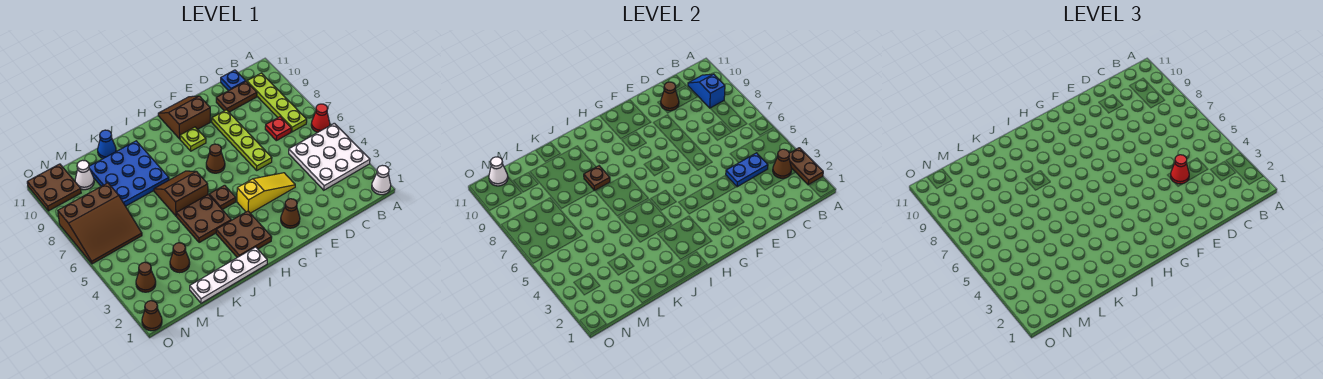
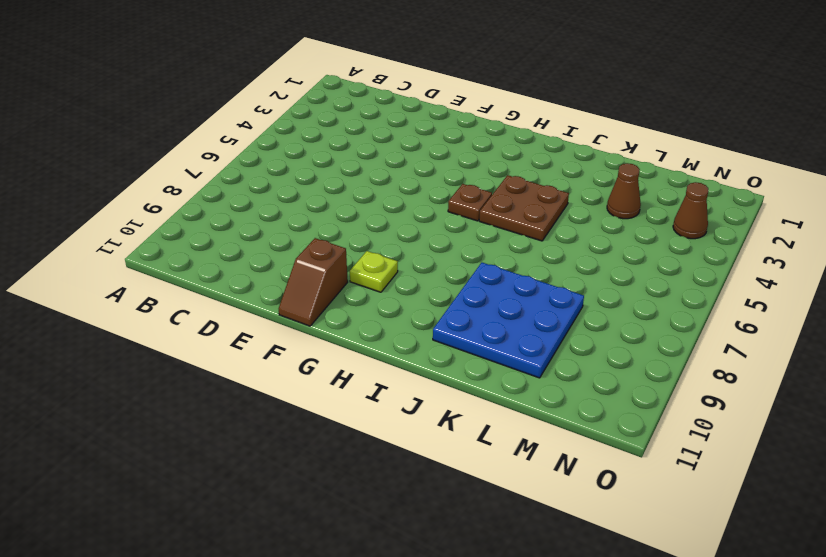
brown slope F10:F11 level 1 top 10 -> brown slope F10:G11 level 1 top 10
none -> white cone A1 level 1
none -> white plate A3:C5 level 1
none -> red cone A6 level 1
none -> lime plate B7:B10 level 1

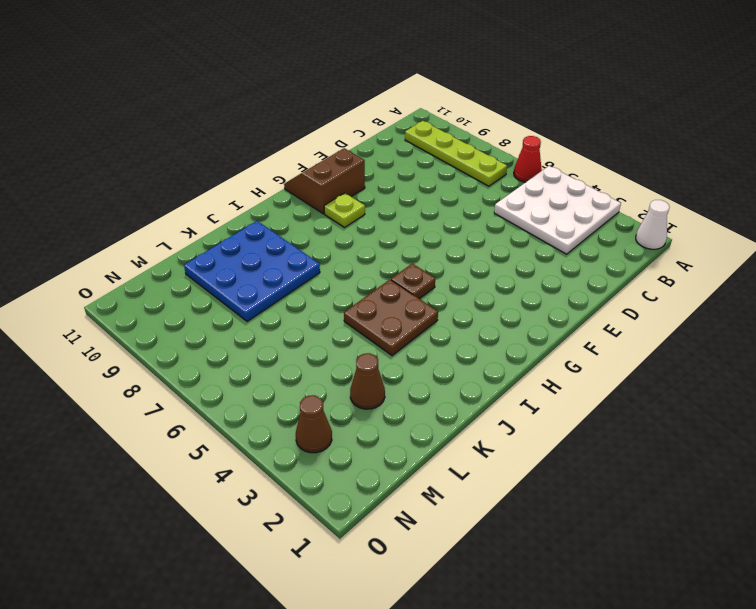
none -> red plate C7 level 1
none -> brown plate C10:D10 level 1
none -> blue plate C11 level 1
none -> yellow slope E4:G4 level 1 top G

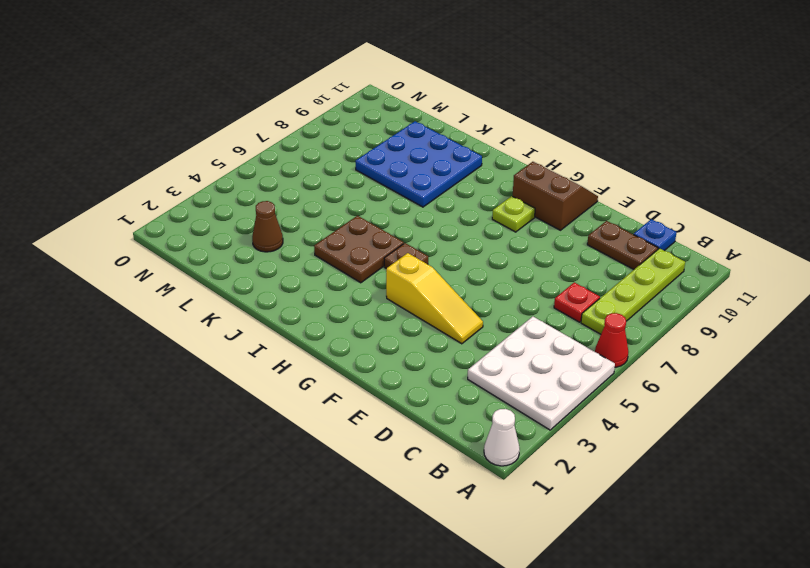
none -> lime plate E6:E9 level 1
none -> brown cone F2 level 1
none -> brown cone G7 level 1
none -> brown plate H2:I3 level 1

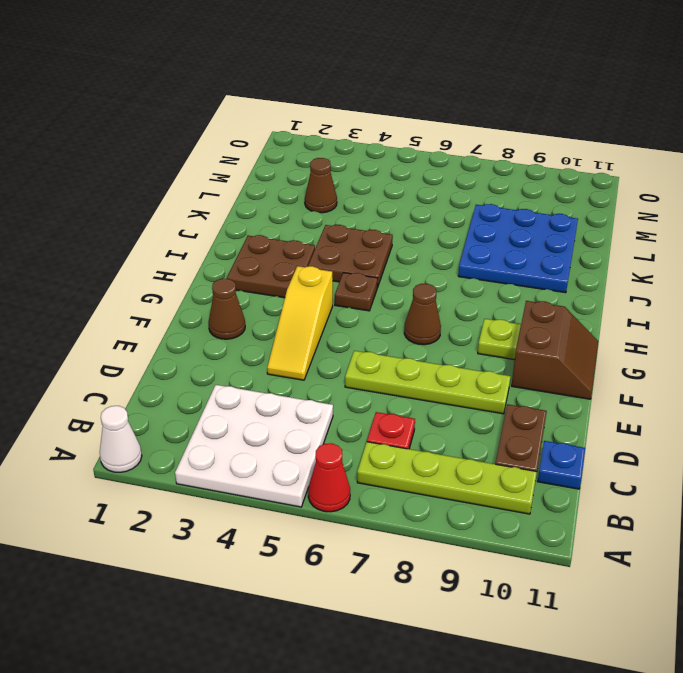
none -> white plate I1:L1 level 1
none -> brown slope I6:J7 level 1 top 6
none -> blue cone K11 level 1
none -> brown slope M6:O8 level 1 top 8

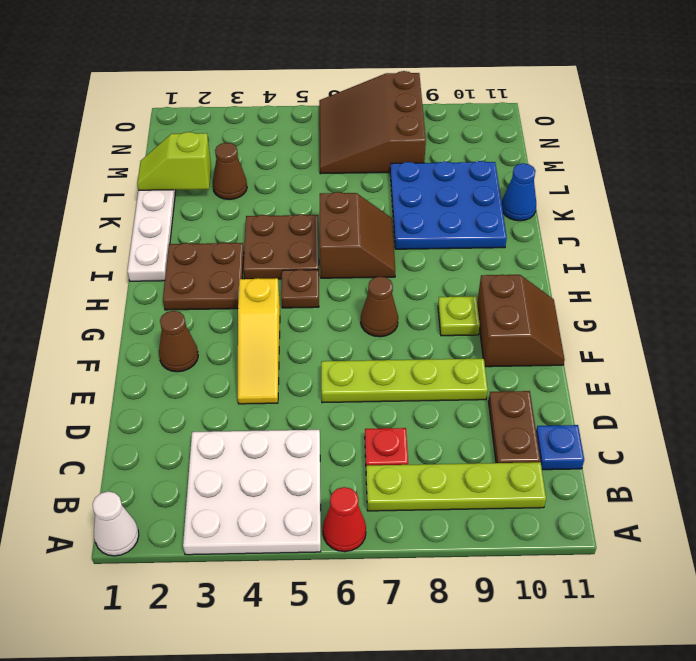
lime slope L1:L2 level 2 top 2 -> none
none -> white cone M10 level 1
none -> brown cone N3 level 1
none -> brown plate N10:O11 level 1
none -> brown cone O1 level 1

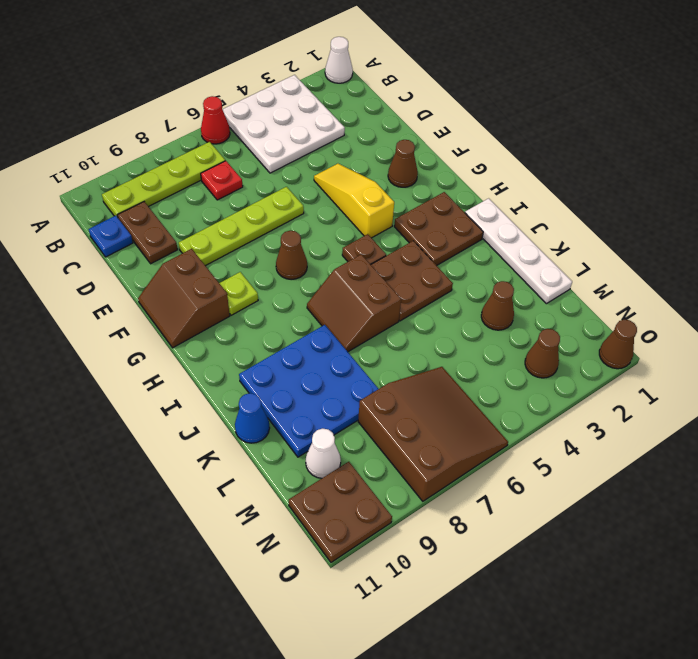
none -> brown plate A2:A3 level 2
none -> brown cone B3 level 2
none -> blue slope B9:B10 level 2 top 9
none -> blue plate C4:D4 level 2

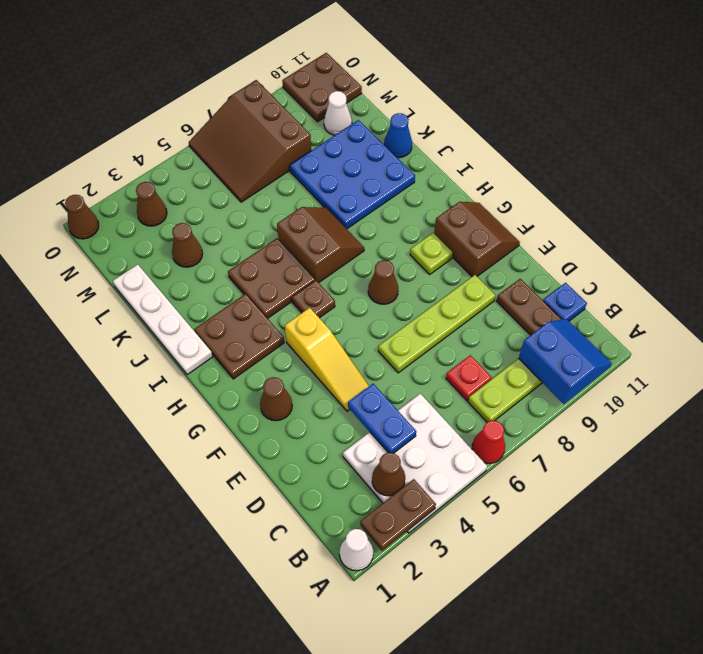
blue slope A9:B10 level 2 top 9 -> blue slope B9:B10 level 2 top 9
none -> brown cone D10 level 2
none -> brown plate J8 level 2
none -> white cone N11 level 2
none -> red cone D4 level 3

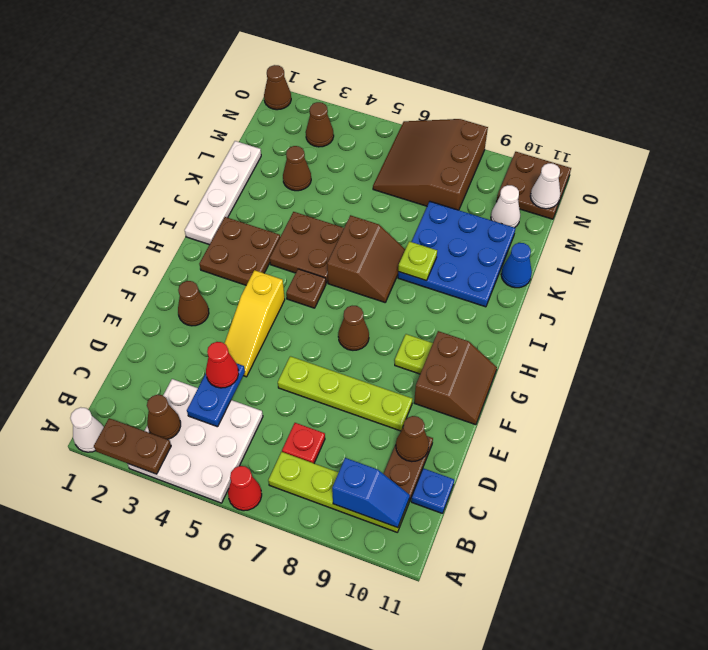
lime plate J8 level 2 -> brown plate J8 level 2

